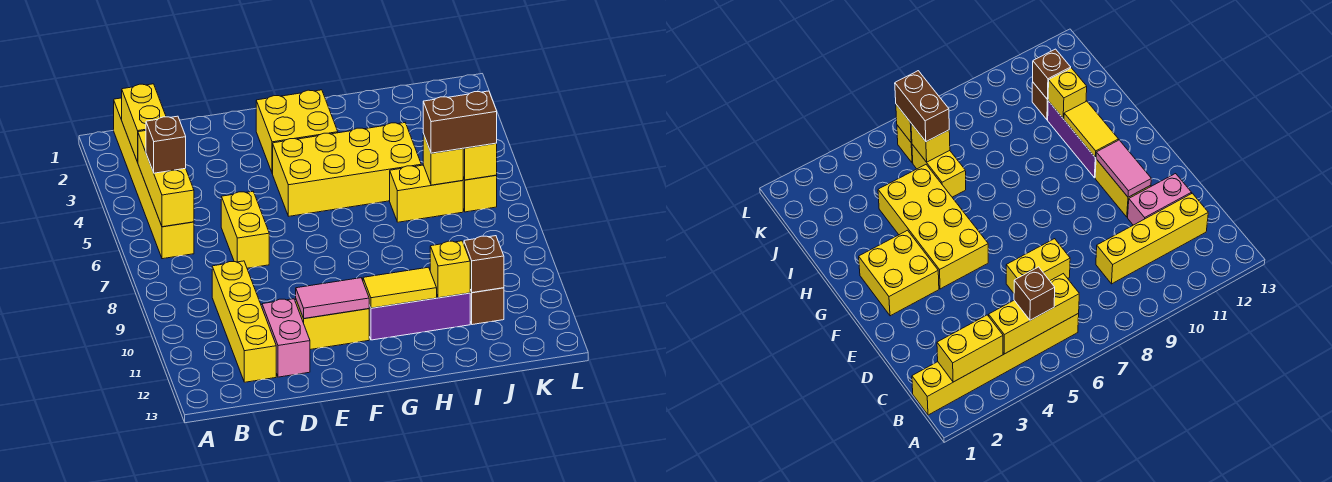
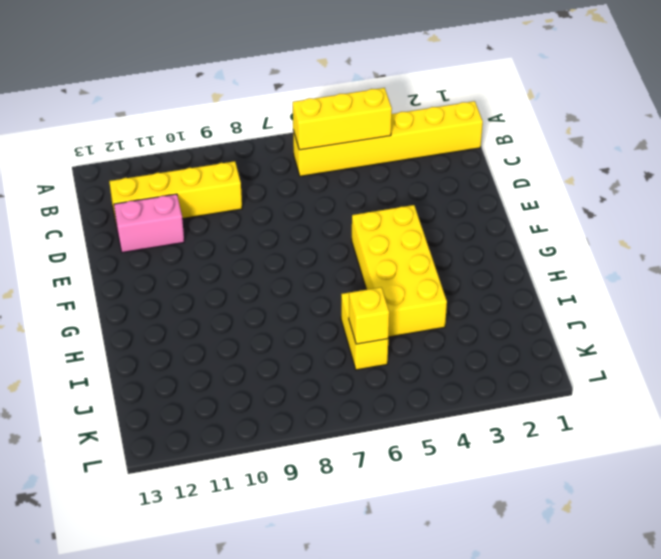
none -> yellow brick D6:D7 level 1
none -> yellow brick E11:F11 level 1
none -> yellow brick F2:G3 level 1

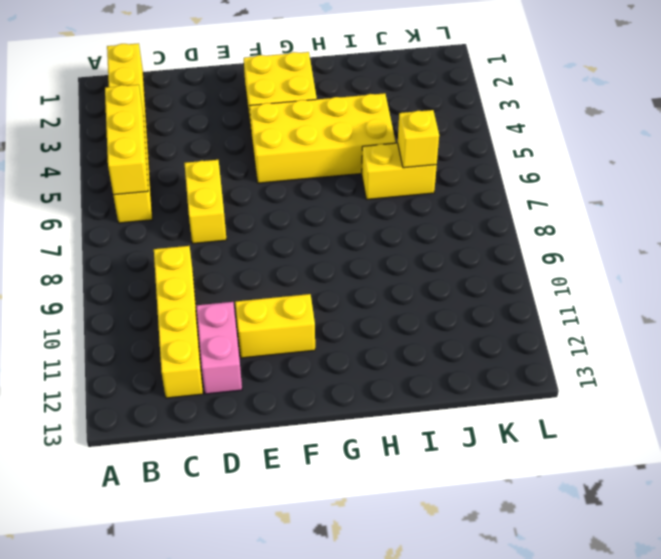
none -> purple brick G11:I11 level 1
none -> brown brick J11 level 1
none -> yellow brick K6 level 1

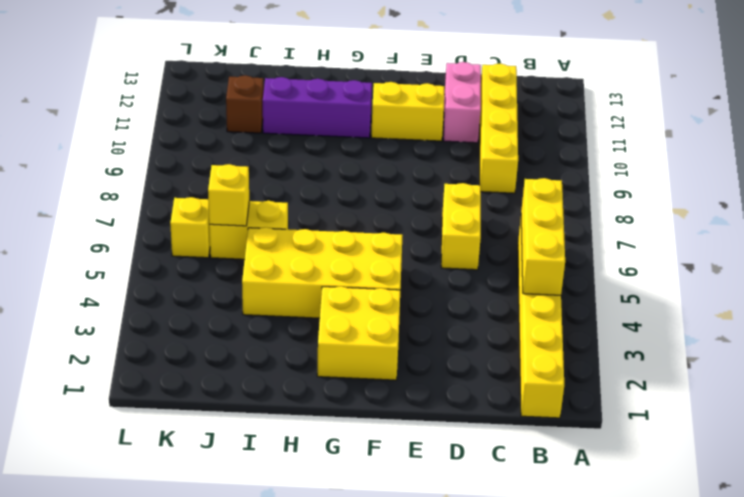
none -> yellow brick B2:B3 level 2
none -> pink tile E11:F11 level 2
none -> yellow tile G11:H11 level 2

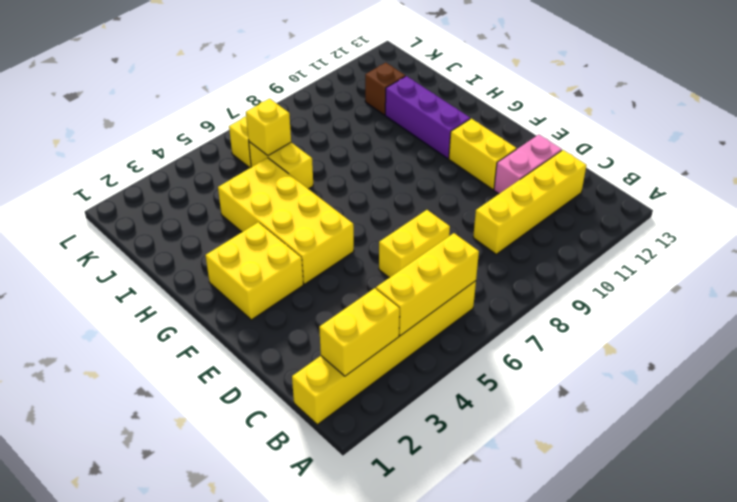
none -> pink tile E11:F11 level 2
none -> yellow tile G11:H11 level 2
none -> yellow brick I11 level 2

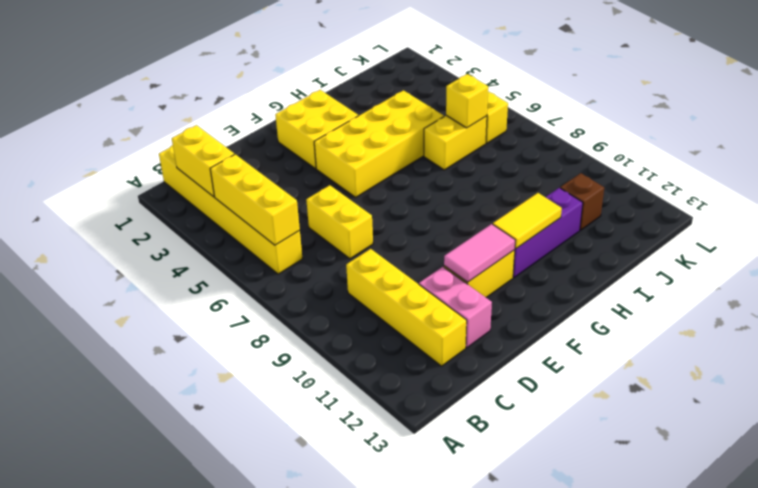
none -> yellow brick I11 level 2
none -> brown brick J11 level 2
none -> yellow brick K6 level 2

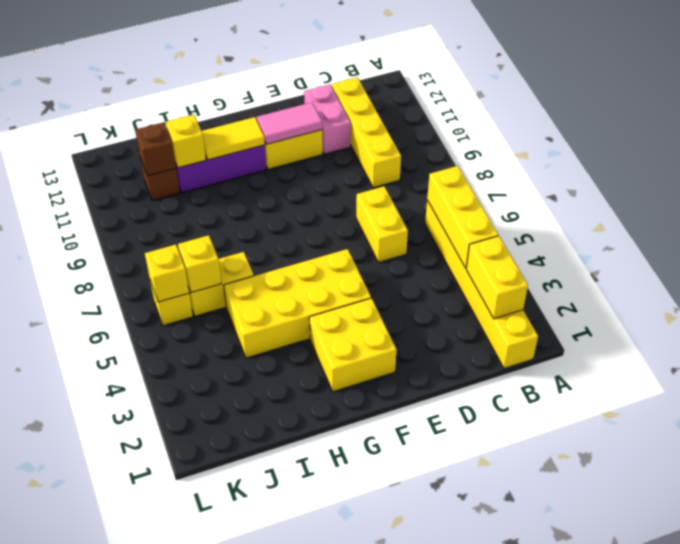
none -> brown brick B5 level 3
none -> brown brick J6:K6 level 3

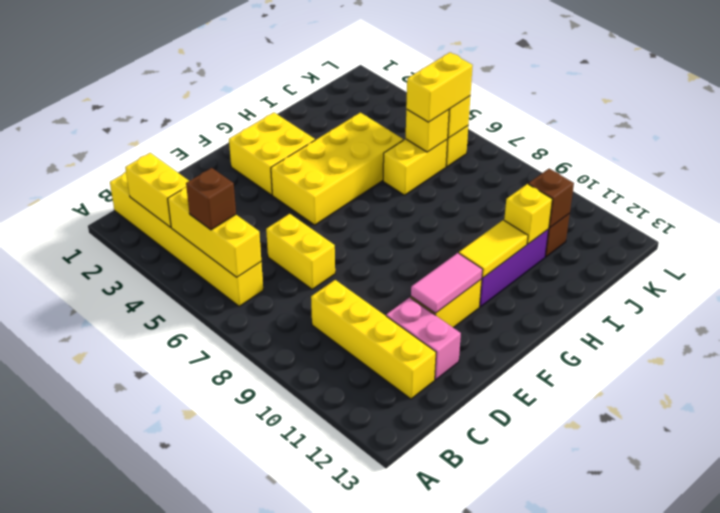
yellow brick J6:K6 level 3 -> brown brick J6:K6 level 3

